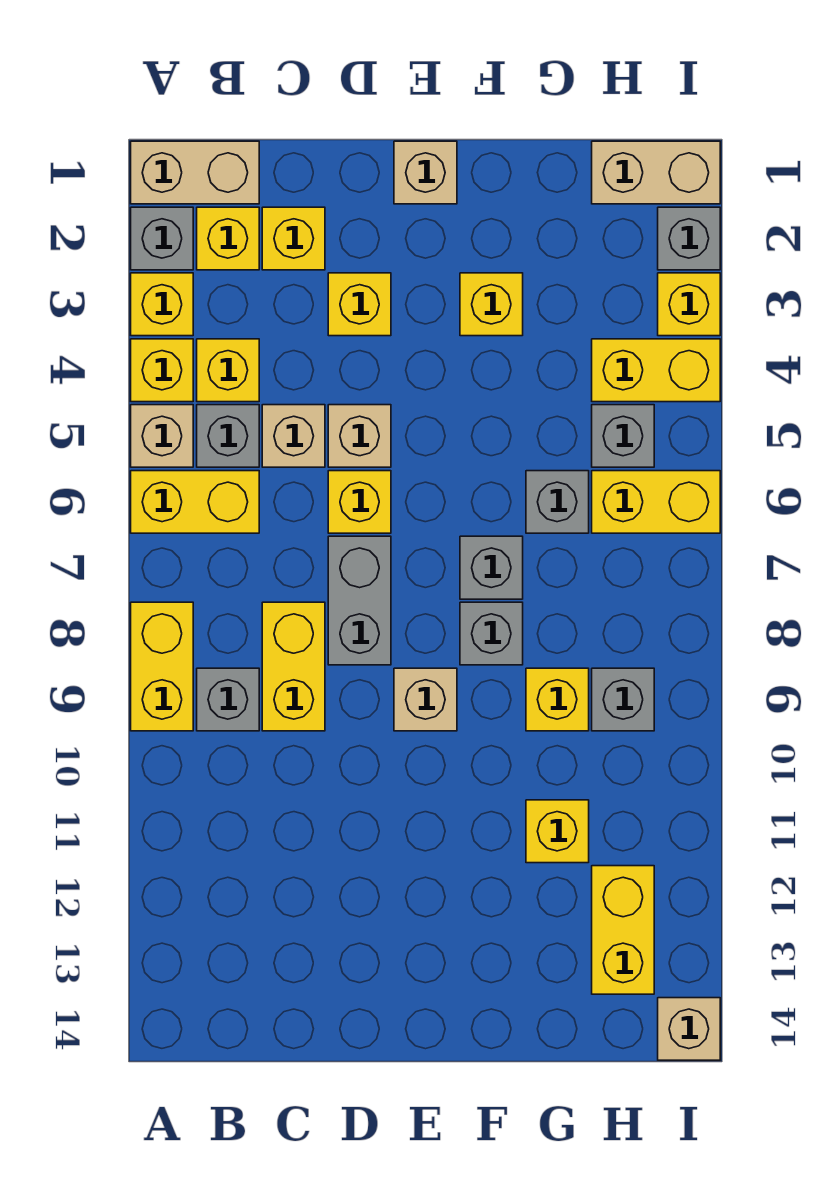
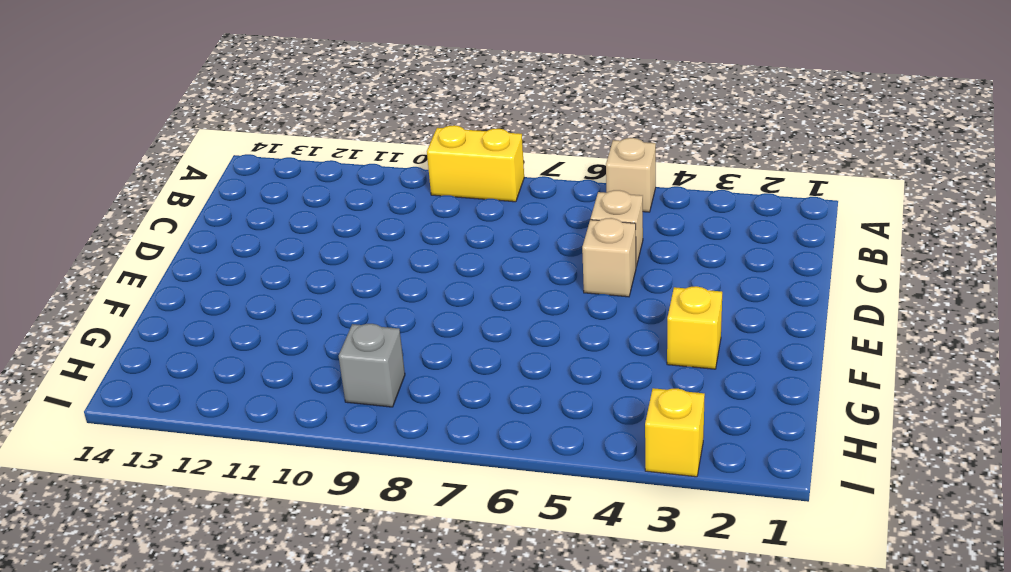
none -> tan brick A1:B1 level 1
none -> grey brick A2 level 1
none -> yellow brick A3 level 1
none -> yellow brick A4 level 1

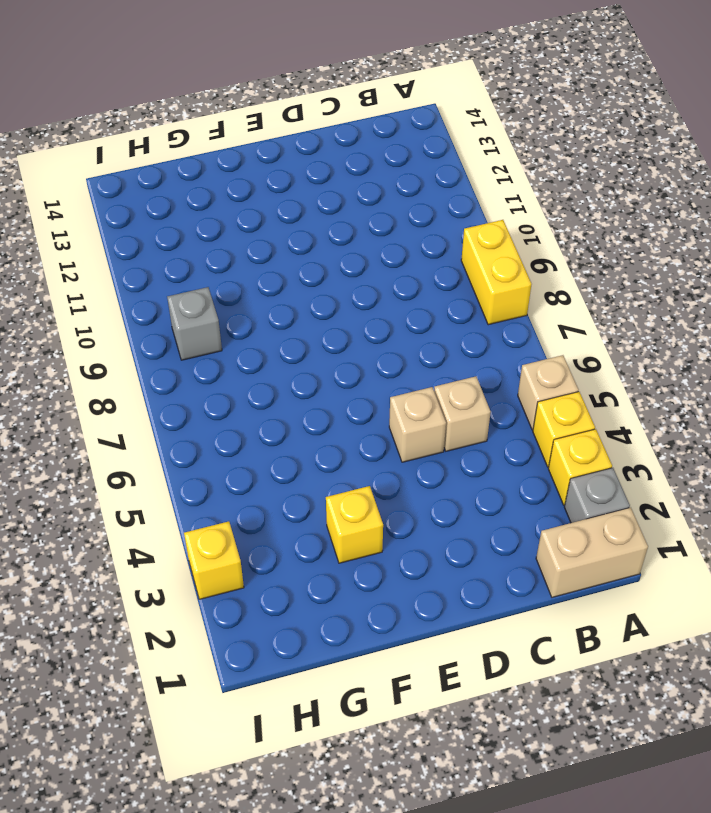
none -> yellow brick A6:B6 level 1
none -> yellow brick B2 level 1
none -> yellow brick B4 level 1
none -> grey brick B5 level 1

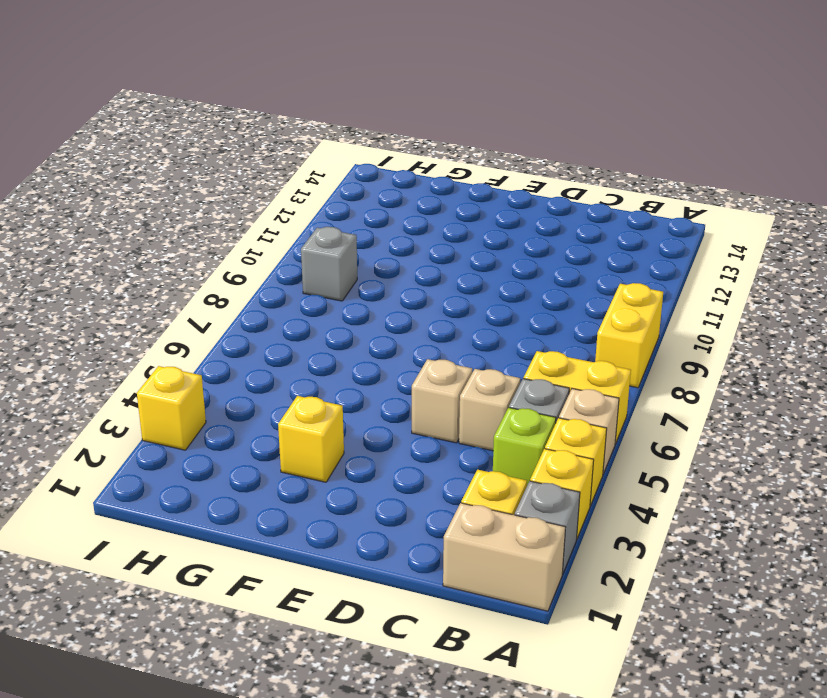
lime brick B4 level 1 -> yellow brick B4 level 1
none -> grey brick B9 level 1
none -> yellow brick C2 level 1
none -> yellow brick C8:C9 level 1
none -> yellow brick D3 level 1

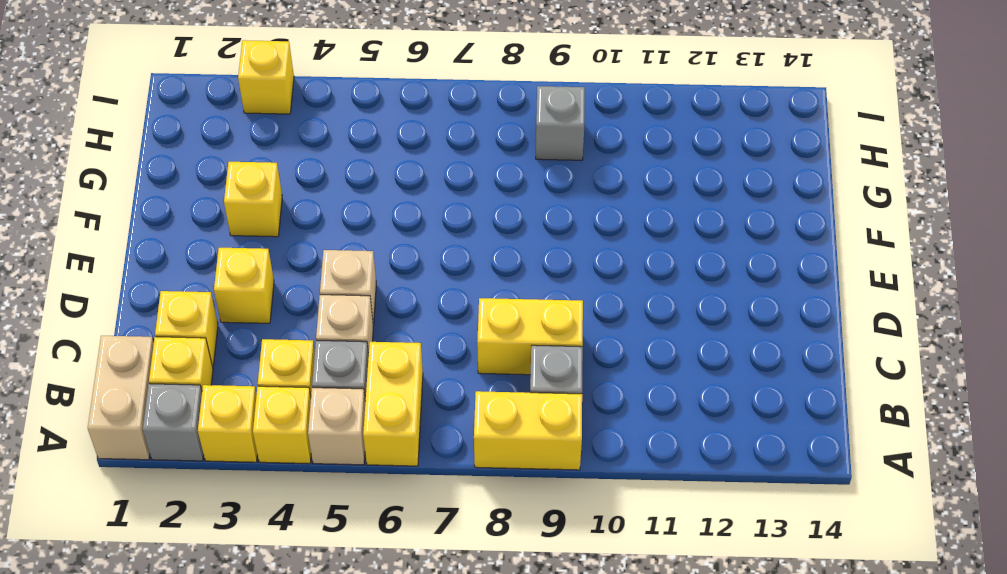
none -> yellow brick D6 level 1
none -> grey brick D7:D8 level 1
none -> tan brick E1 level 1
none -> tan brick E9 level 1

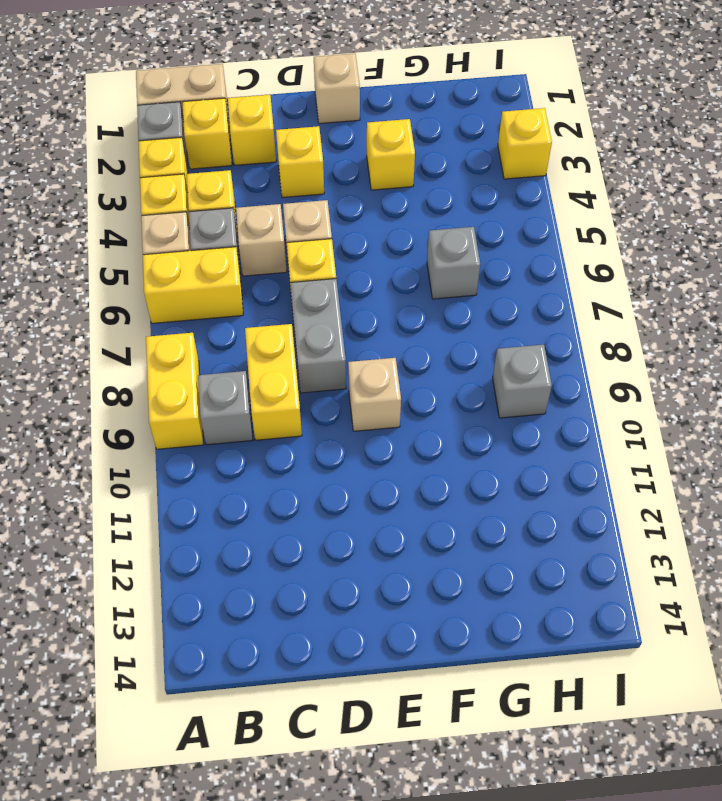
none -> grey brick F7 level 1
none -> grey brick F8 level 1
none -> yellow brick G9 level 1
none -> yellow brick G11 level 1

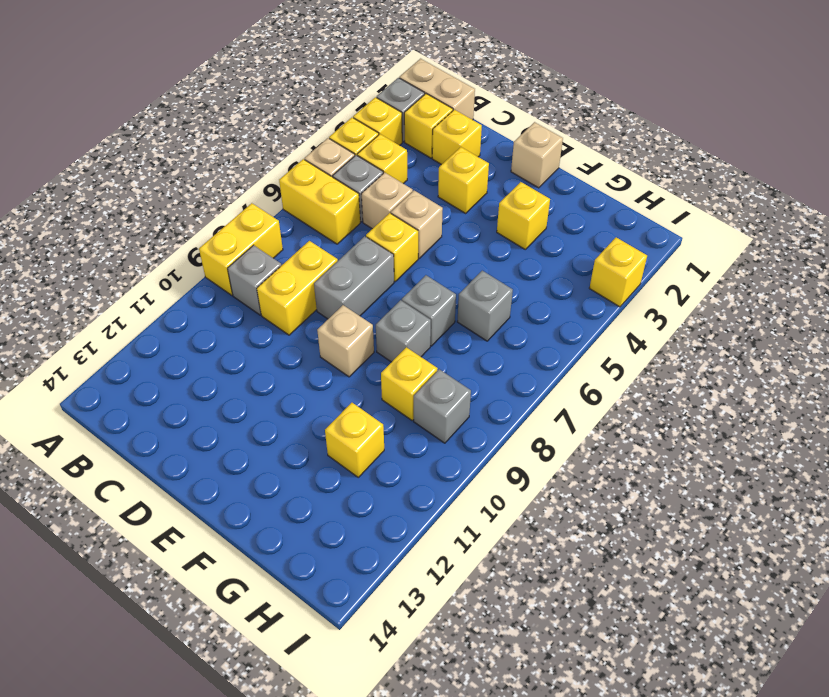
none -> tan brick H1:I1 level 1
none -> yellow brick H4:I4 level 1
none -> grey brick H5 level 1
none -> yellow brick H6:I6 level 1

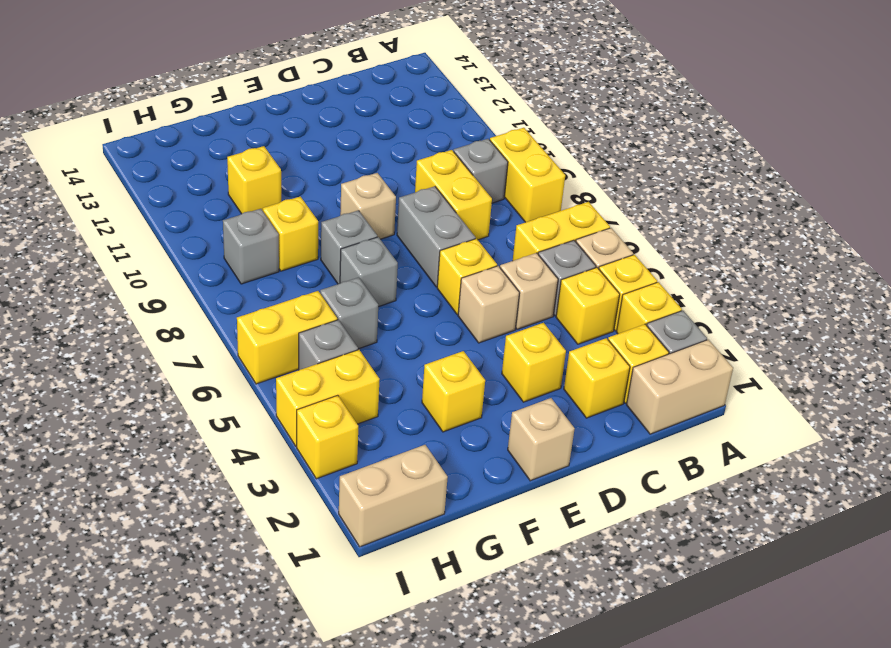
none -> yellow brick H12:H13 level 1
none -> grey brick I2 level 1
none -> tan brick I14 level 1

